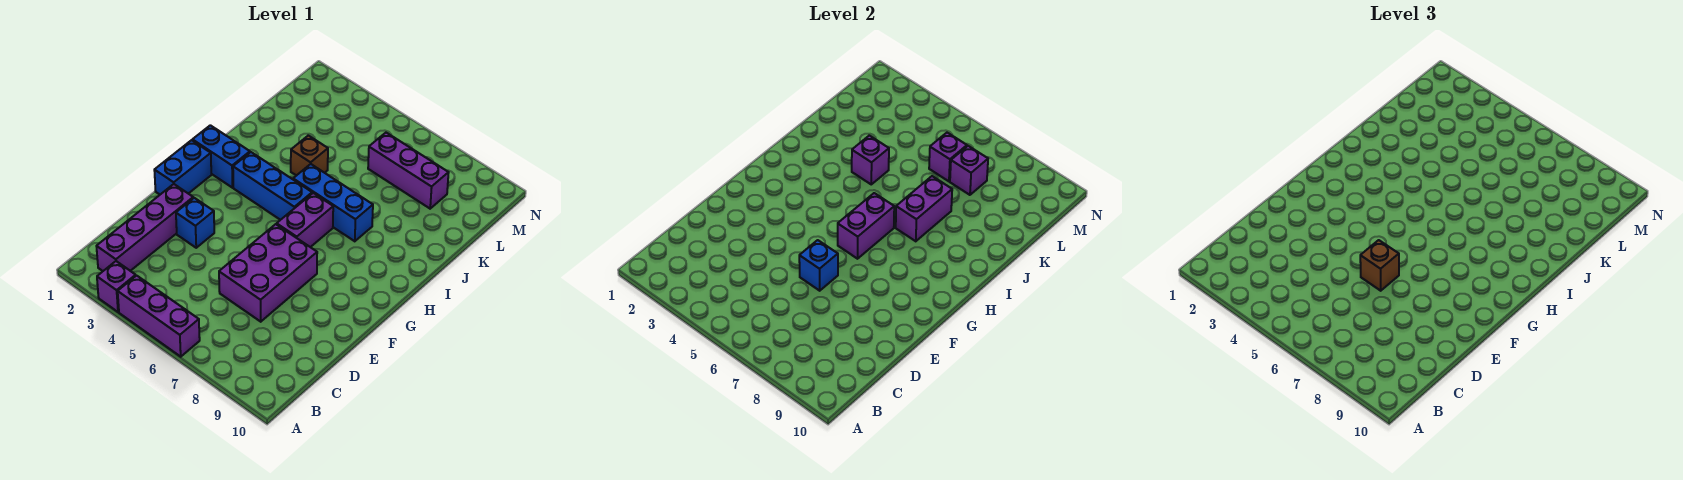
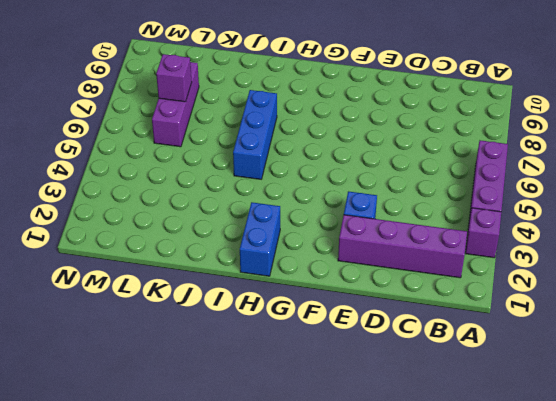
none -> purple brick D6:F7 level 1
none -> blue brick F1:G1 level 1
none -> purple brick G6:H6 level 1

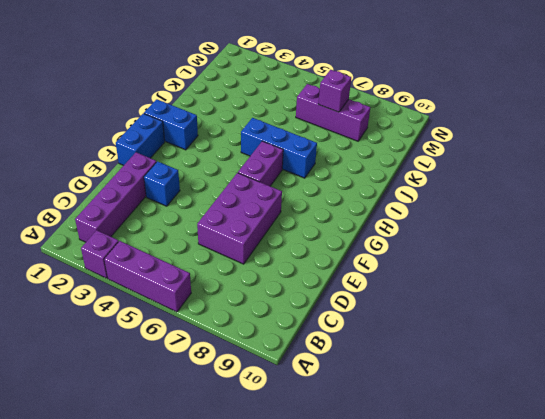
none -> blue brick H3:H5 level 1
none -> brown brick J4 level 1
none -> blue brick E6 level 2

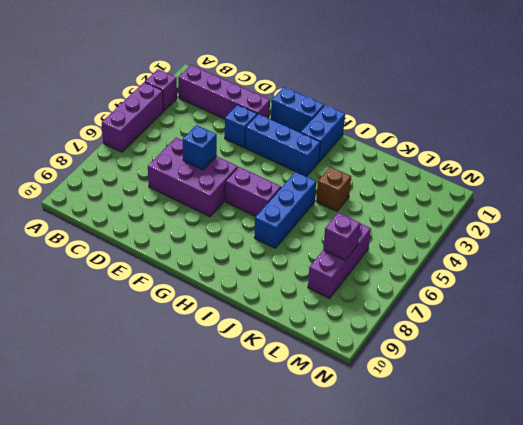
blue brick F3:H3 level 1 -> blue brick H3:H5 level 1
none -> purple brick G6:H6 level 2
none -> purple brick I7:J7 level 2
none -> purple brick J4 level 2

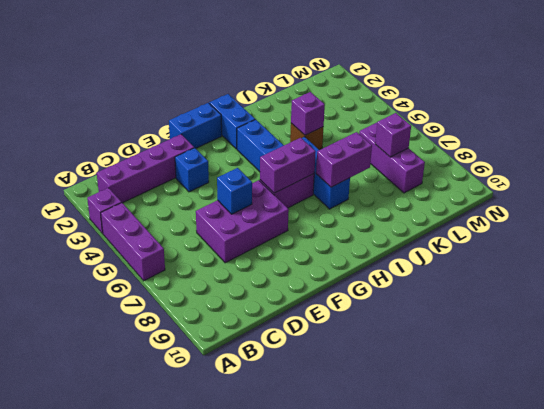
none -> purple brick L6 level 2
none -> brown brick E6 level 3

